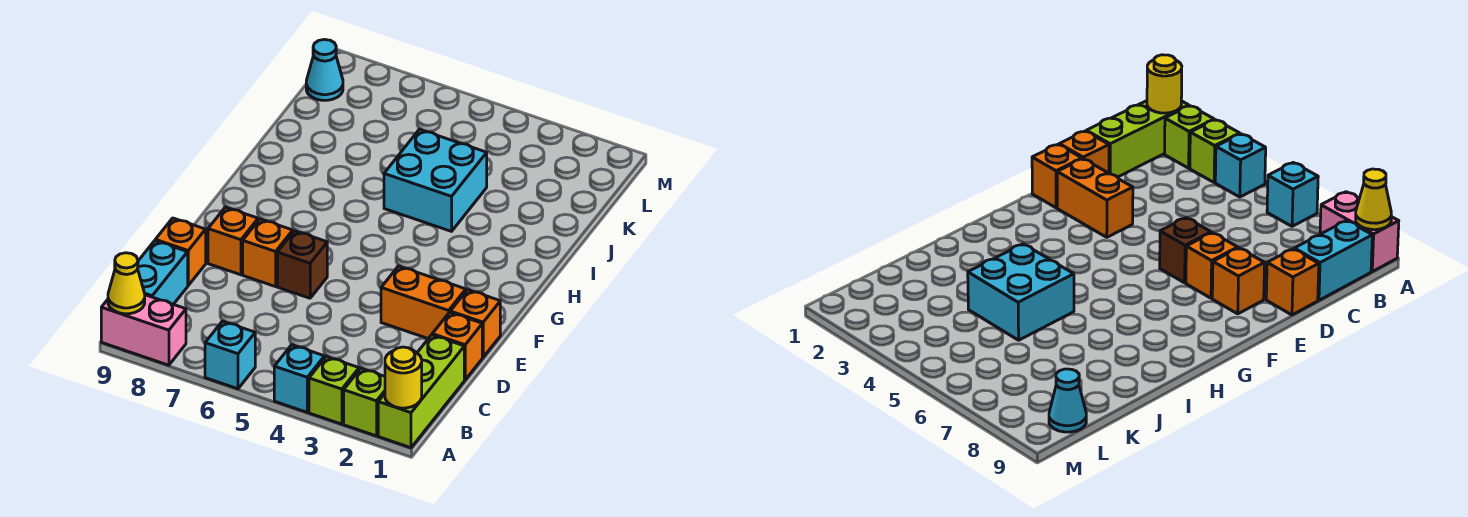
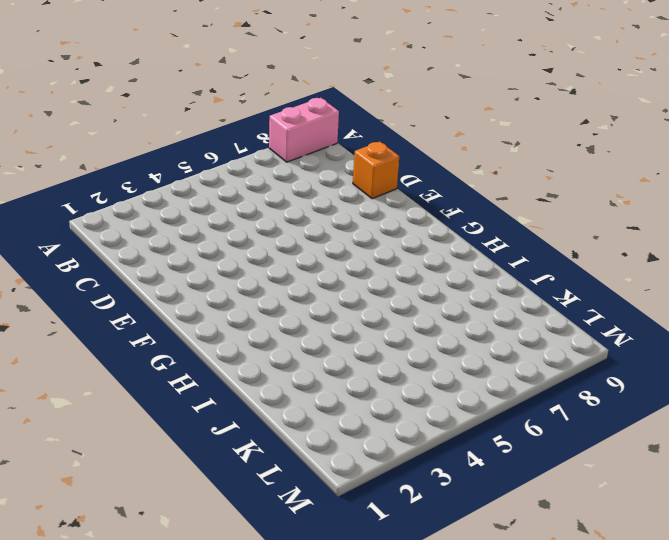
none -> lime brick A1:C1 level 1
none -> lime brick A2 level 1
none -> lime brick A3 level 1

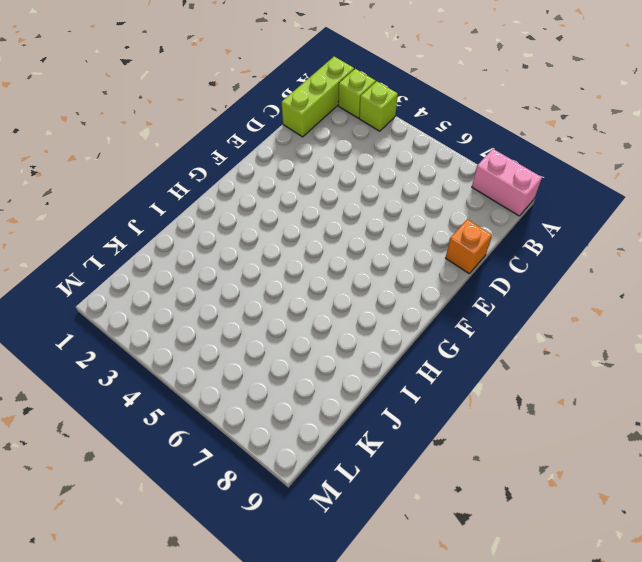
none -> cyan brick A4 level 1
none -> cyan brick A6 level 1
none -> cyan brick B9:C9 level 1

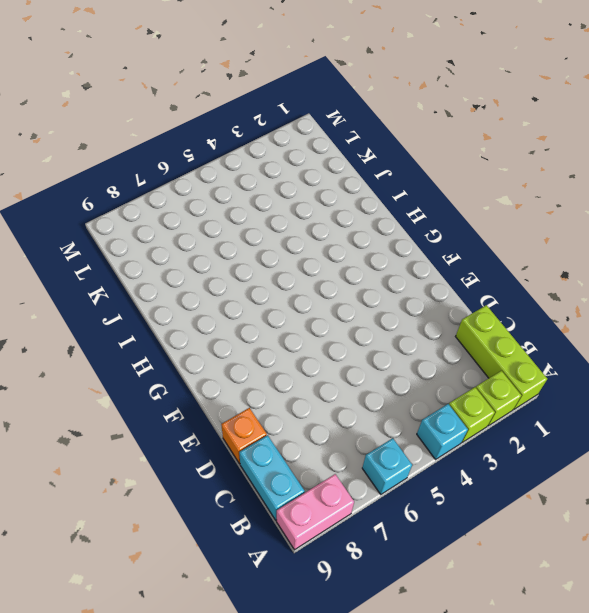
none -> orange brick D1 level 1
none -> orange brick E1 level 1
none -> orange brick E2:E3 level 1

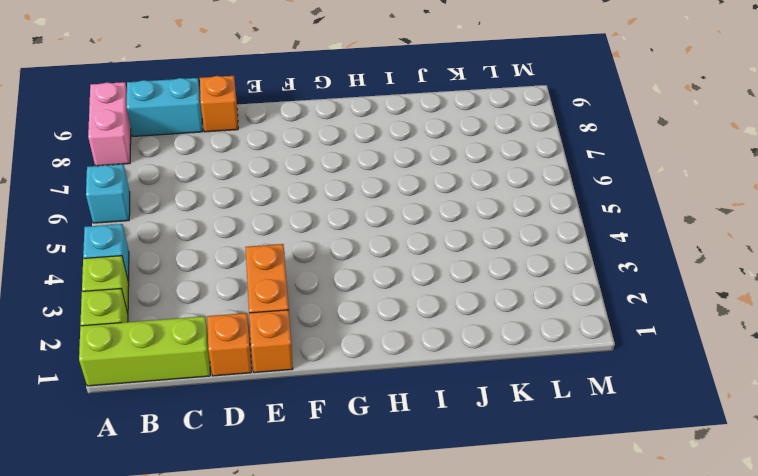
none -> brown brick E6 level 1
none -> orange brick E7 level 1
none -> orange brick E8 level 1

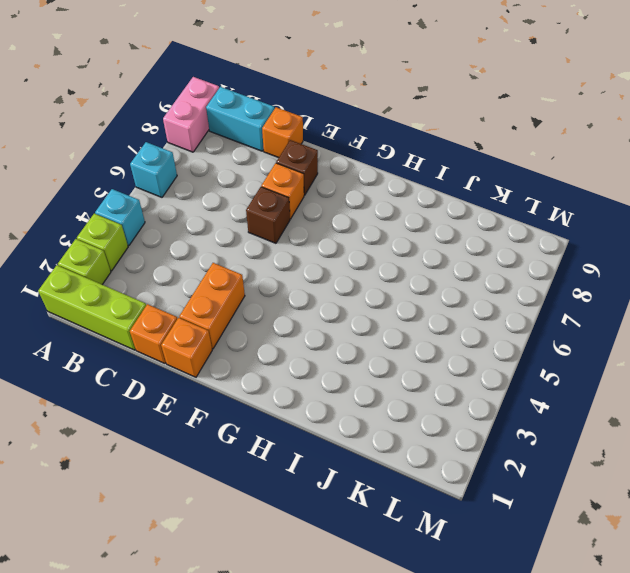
brown brick E8 level 1 -> orange brick E8 level 1
none -> cyan brick I4:J5 level 1
none -> cyan cone L9 level 1
none -> yellow round brick A1 level 2

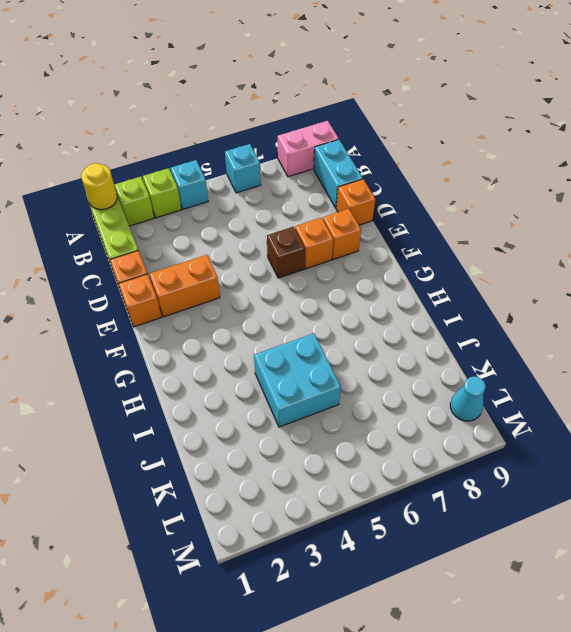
none -> yellow cone A9 level 2

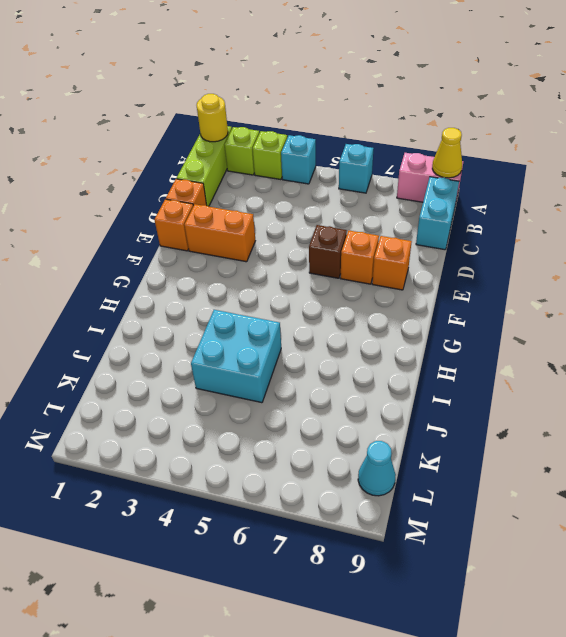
none -> orange brick D9 level 1

